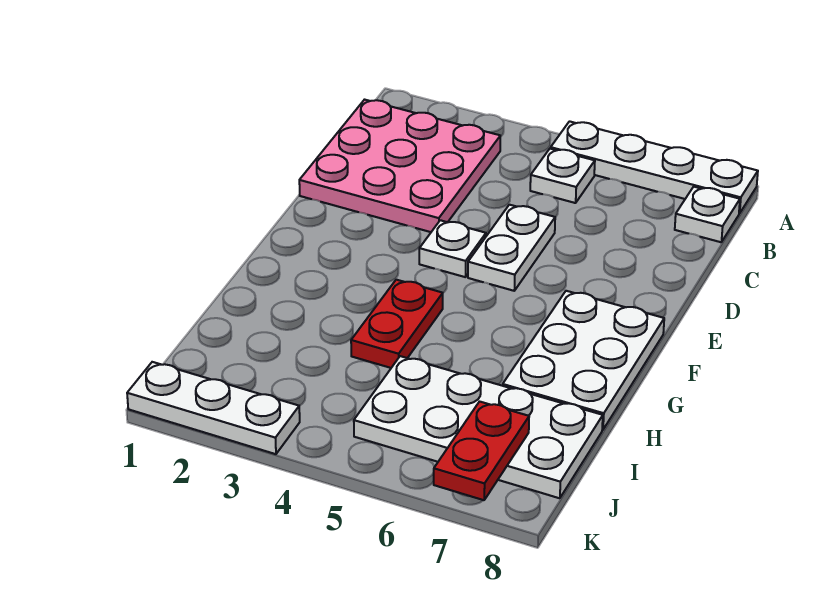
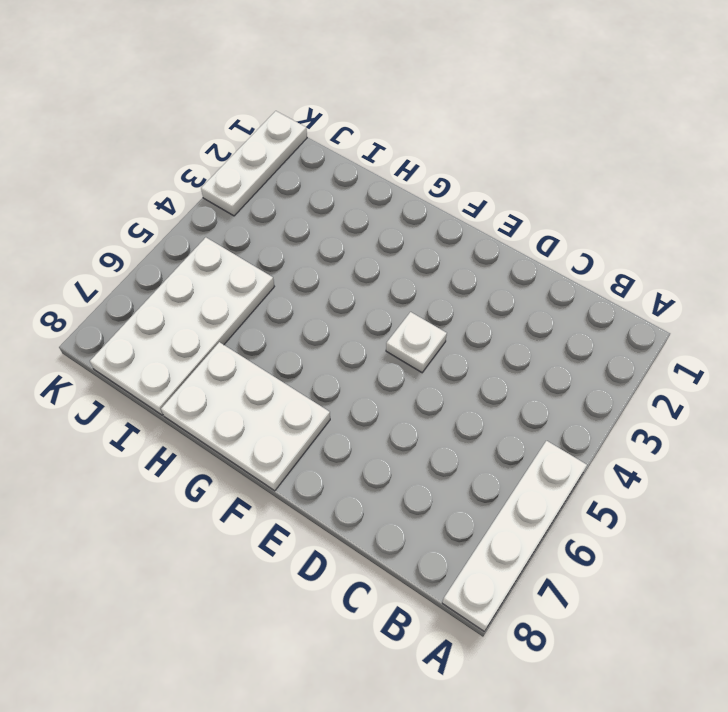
none -> pink plate B1:D3 level 1
none -> white plate B5 level 1

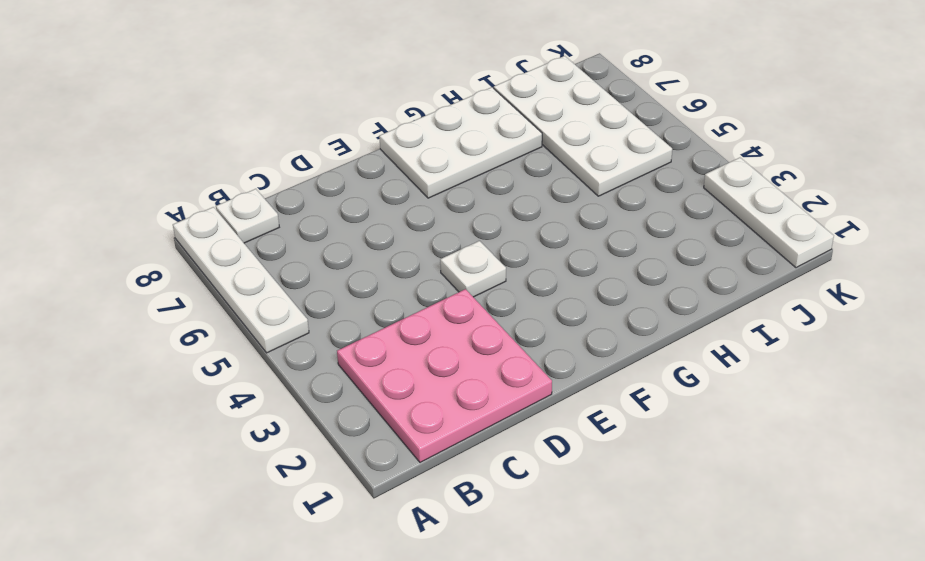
none -> white plate B5 level 1
none -> white plate D5:E5 level 1

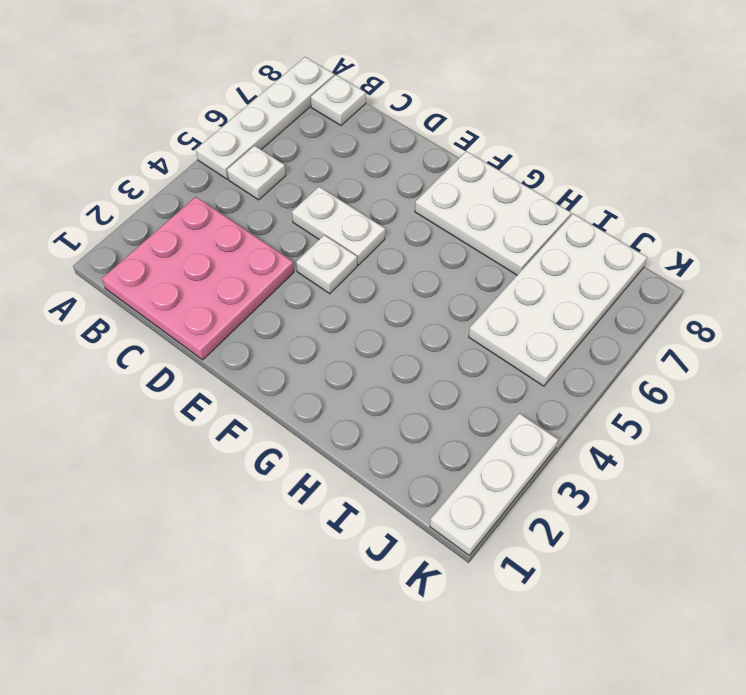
none -> red plate G4:H4 level 1
none -> red plate J7:K7 level 2

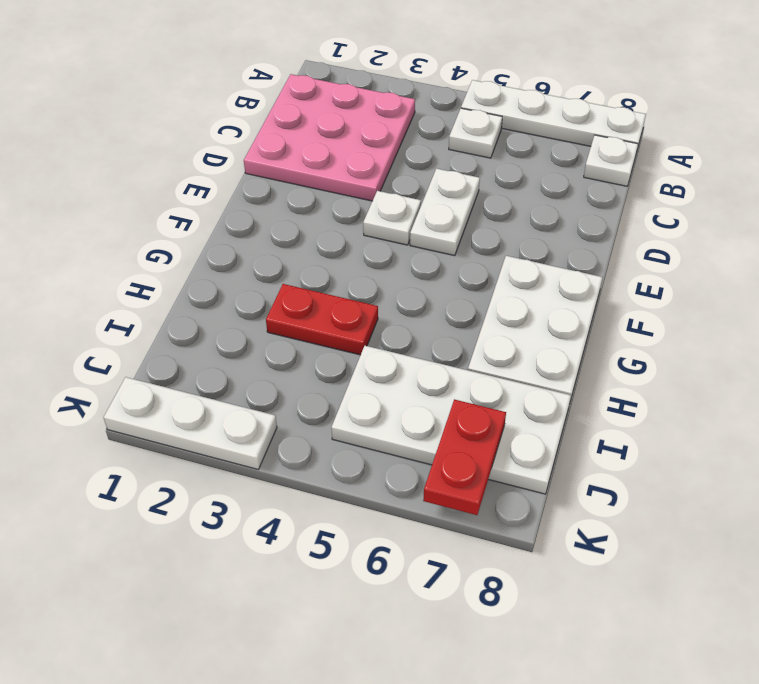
red plate H3:H4 level 1 -> red plate G4:H4 level 1

